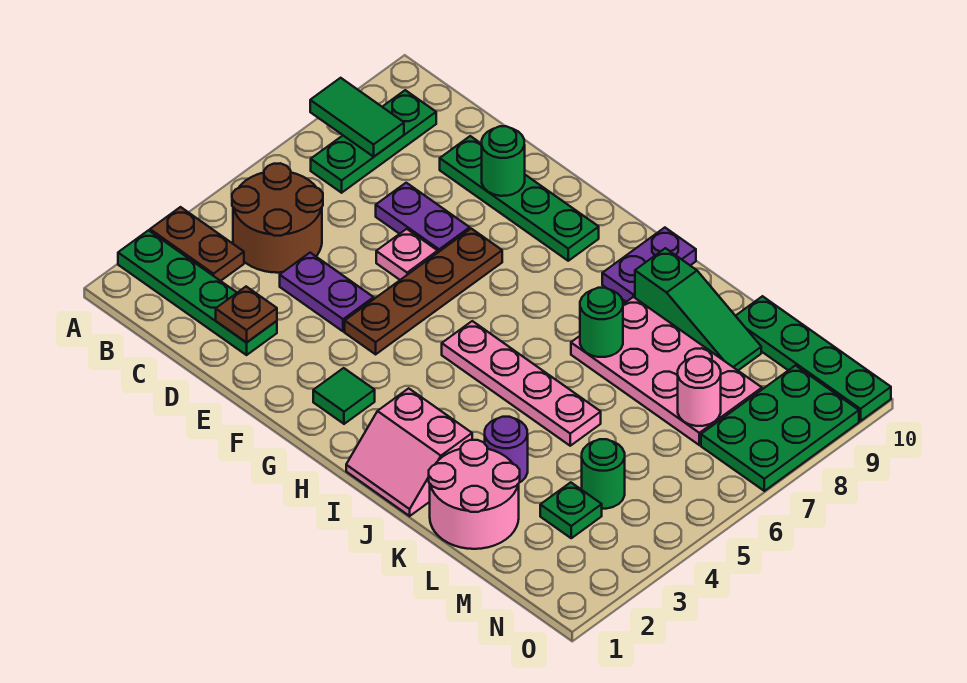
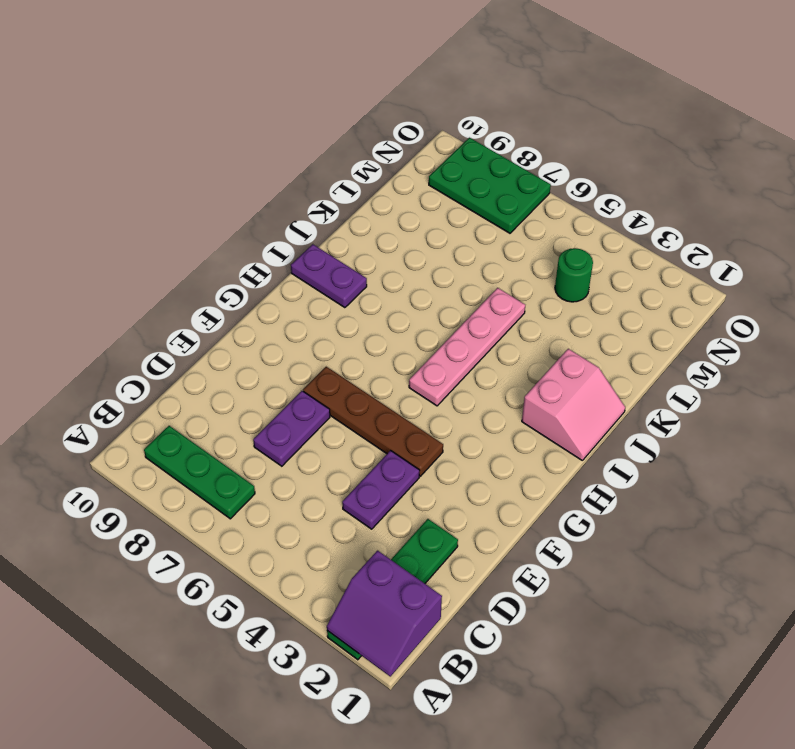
purple slope A1:B2 level 2 top B -> none
none -> brown plate A3:B3 level 1
none -> brown round brick B4:C5 level 1
none -> green plate D9:G9 level 1

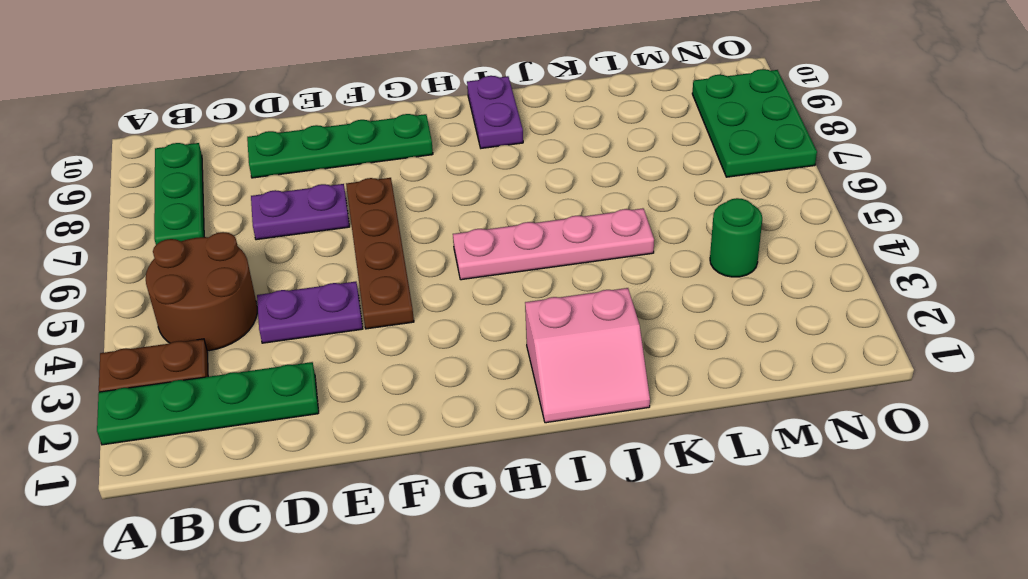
none -> pink plate E6 level 1
none -> green tile G2 level 1
none -> pink plate J7:M8 level 1

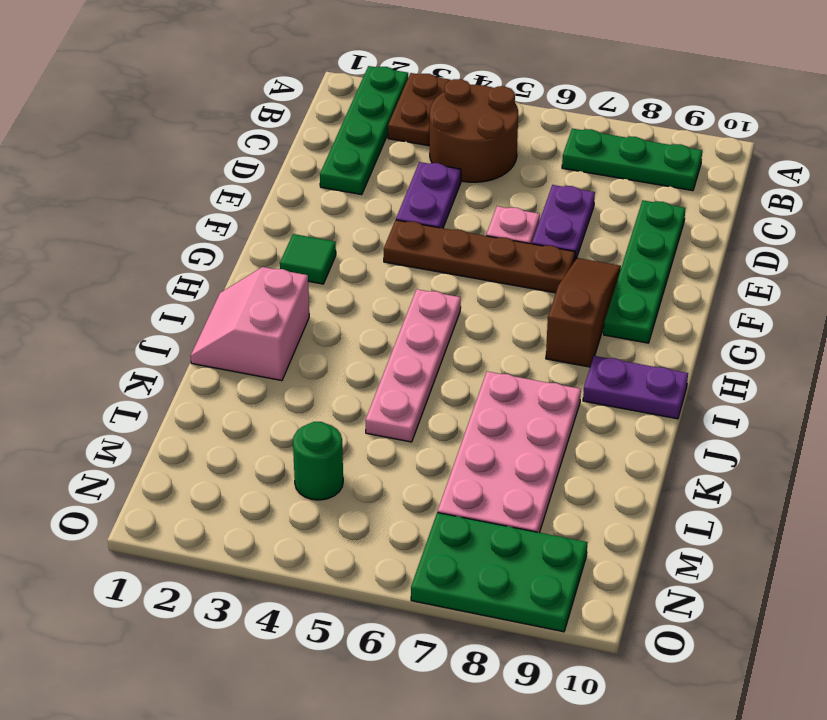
brown slope F8:H8 level 1 top H -> none
none -> green slope J9:L9 level 1 top J
none -> pink round brick K1:L2 level 1
none -> purple round brick K3 level 1

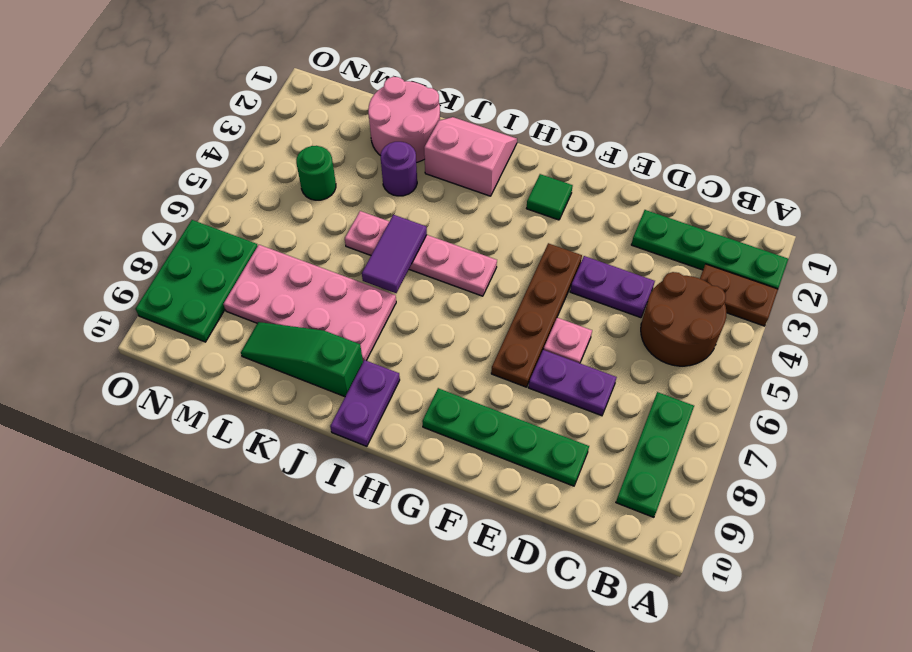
purple tile J5:J6 level 2 -> none
none -> green plate L10:O10 level 1
none -> green plate M3 level 1
none -> green tile A8:B8 level 2

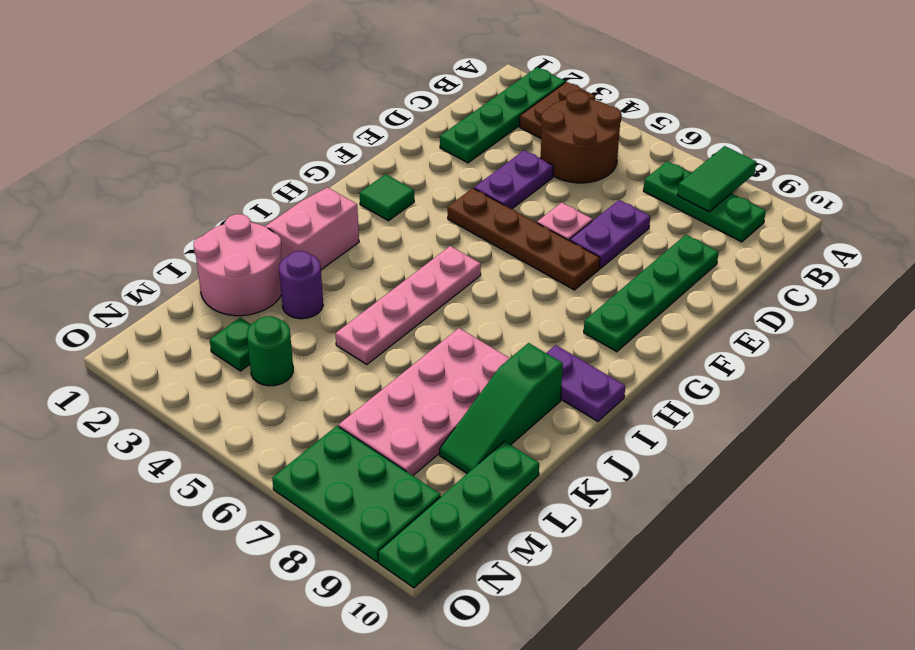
none -> brown plate D2 level 2
none -> green round brick E9 level 2
none -> green round brick J7 level 2

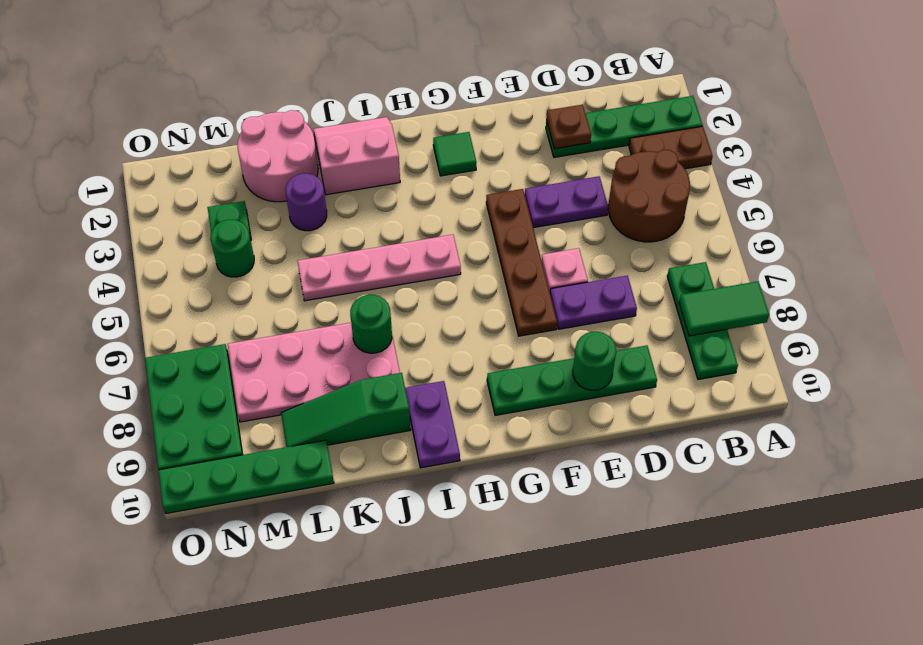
none -> pink round brick M7 level 2

